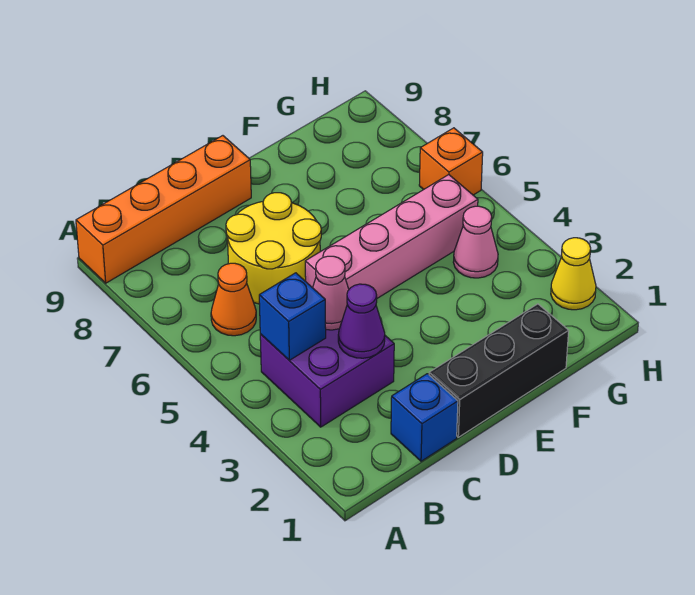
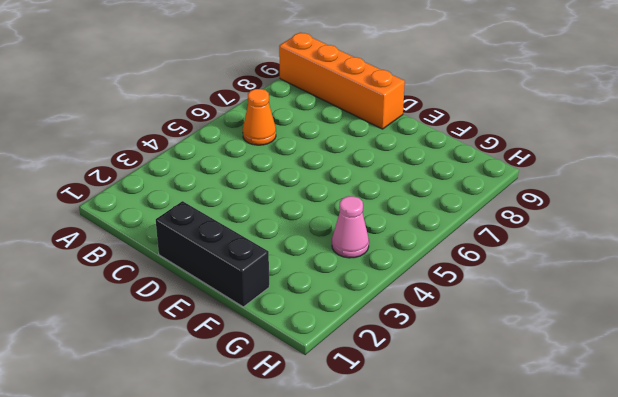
none -> purple brick B3:C4 level 1
none -> blue brick C1 level 1
none -> yellow round brick C6:D7 level 1

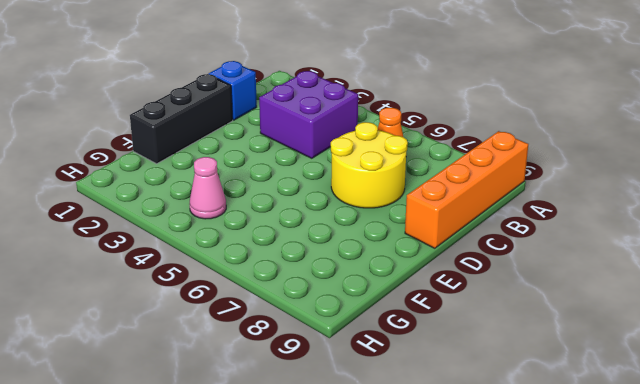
none -> pink brick D5:G5 level 1
none -> yellow cone H2 level 1
none -> orange brick H6 level 1

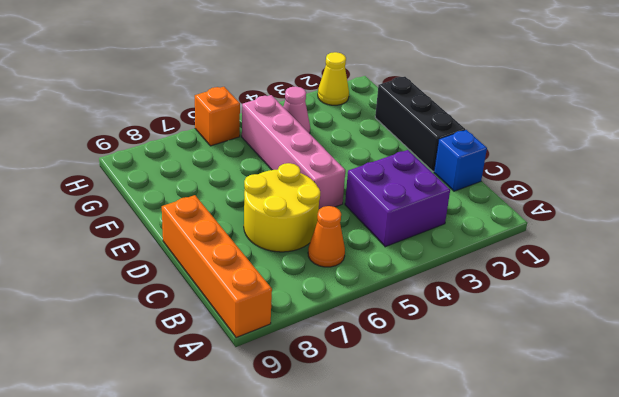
none -> blue brick B4 level 2
none -> purple cone C3 level 2
none -> pink cone C4 level 2

